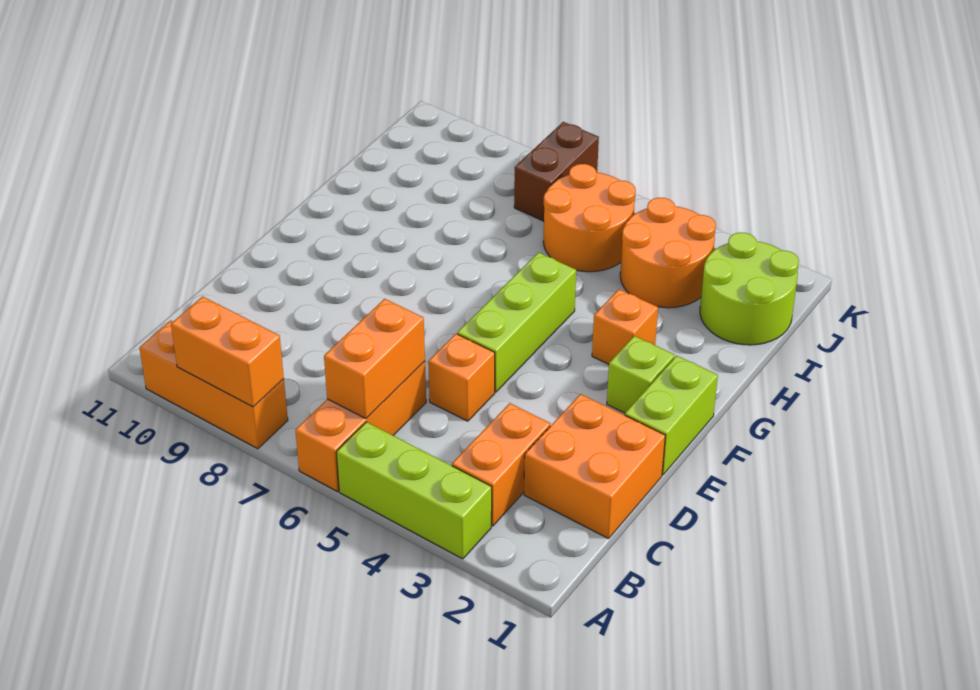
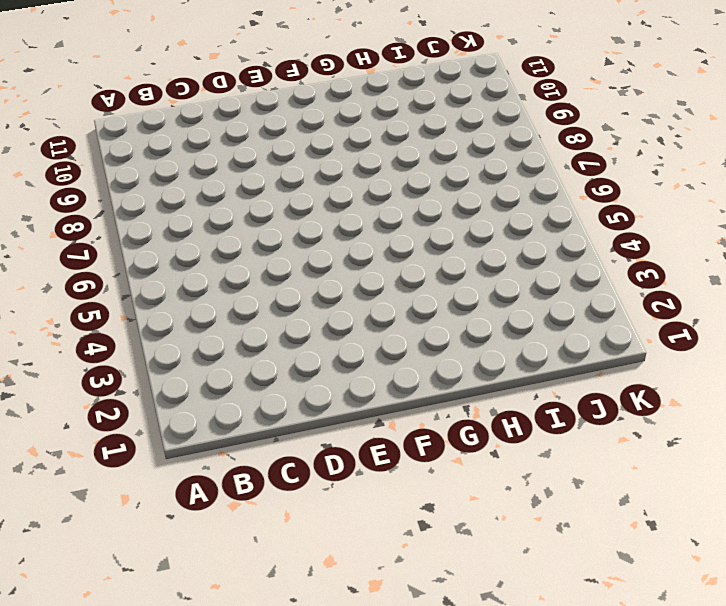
none -> lime brick A3:A5 level 1
none -> orange brick A6:C6 level 1
none -> orange brick A8:A10 level 1

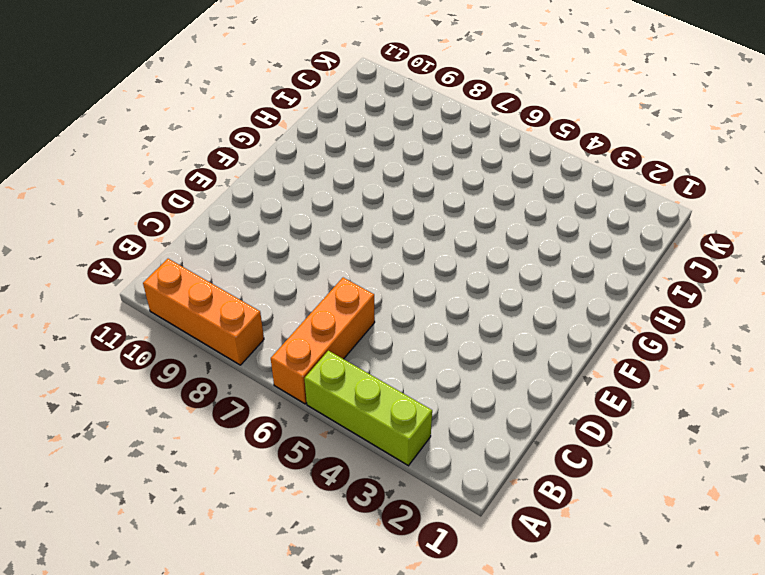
none -> orange brick B3:C3 level 1
none -> orange brick C1:D2 level 1
none -> orange brick D5 level 1

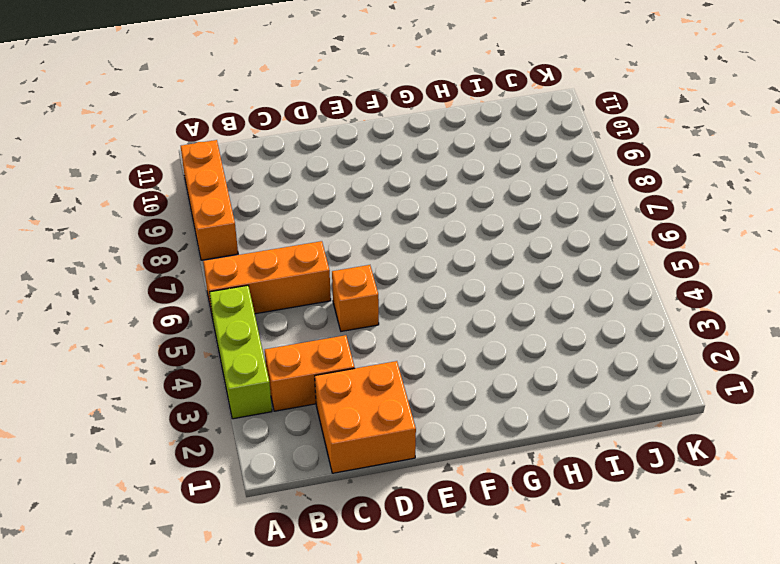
none -> lime brick E1:F1 level 1
none -> lime brick E5:G5 level 1
none -> lime brick F2 level 1

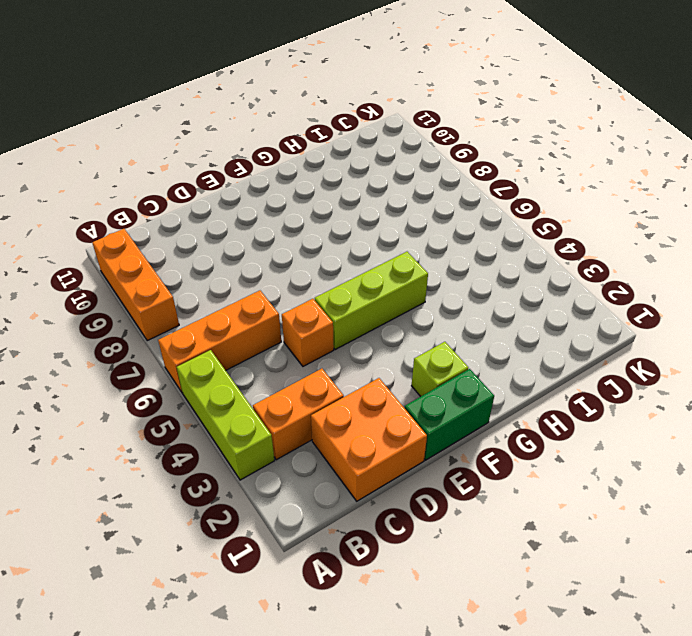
green brick E1:F1 level 1 -> lime brick E1:F1 level 1
none -> orange brick G3 level 1
none -> lime round brick I1:J2 level 1
none -> orange round brick I3:J4 level 1

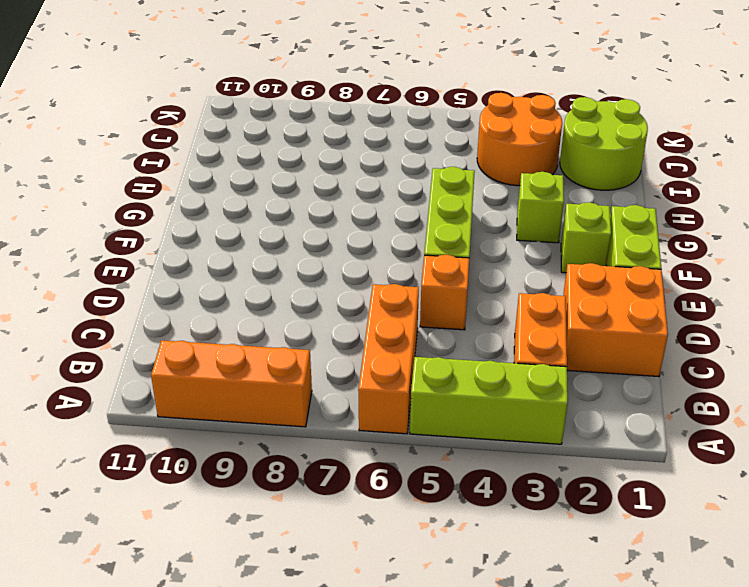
lime brick G3 level 1 -> orange brick G3 level 1
none -> orange round brick I5:J6 level 1
none -> brown brick J7:K7 level 1
none -> orange brick A8:A9 level 2

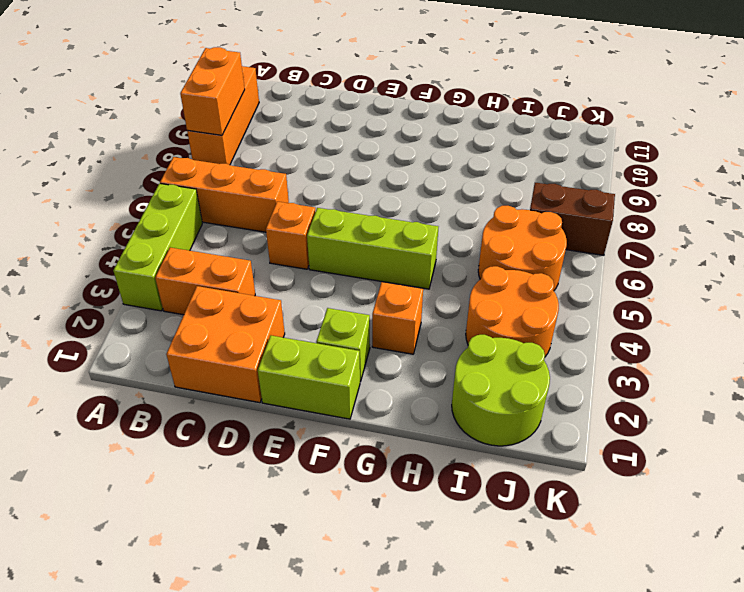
none -> orange brick B6:C6 level 2

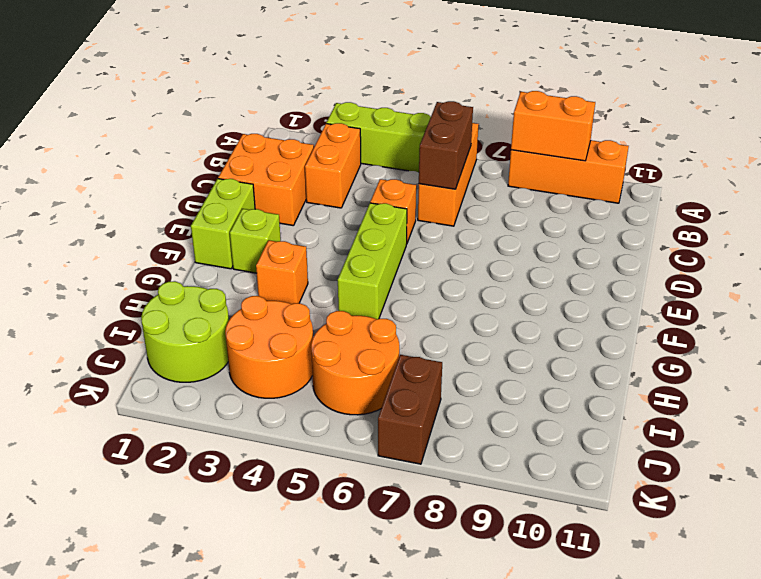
brown brick B6:C6 level 2 -> orange brick B6:C6 level 2

